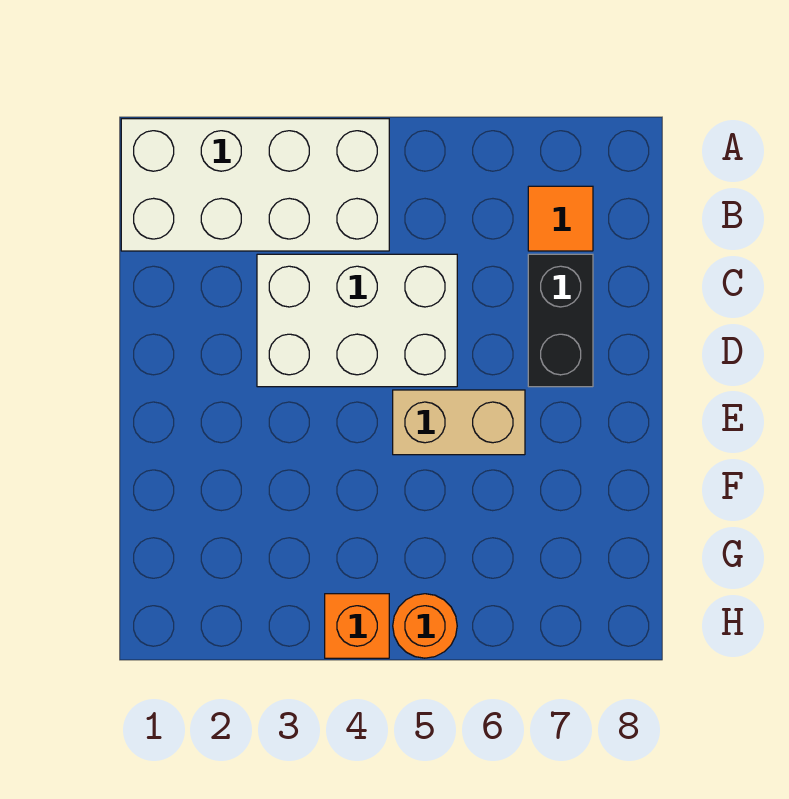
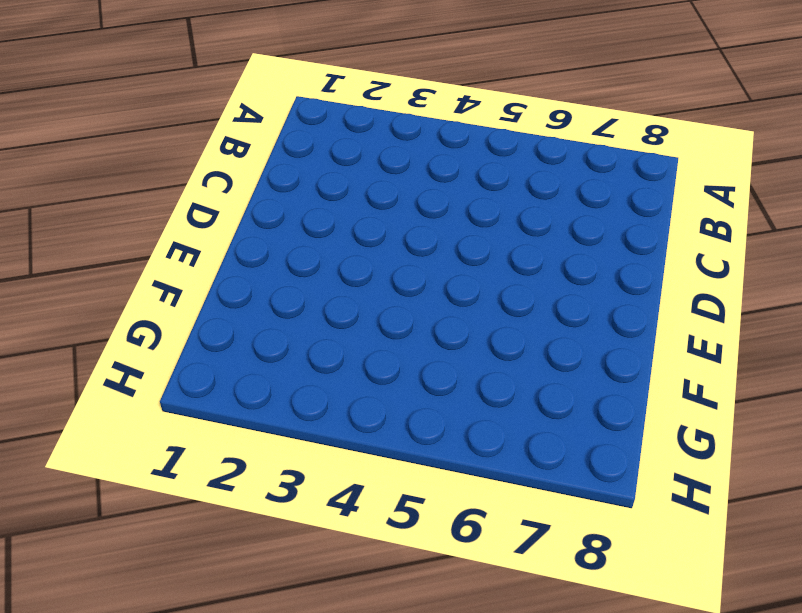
none -> white brick A1:B4 level 1
none -> orange tile B7 level 1

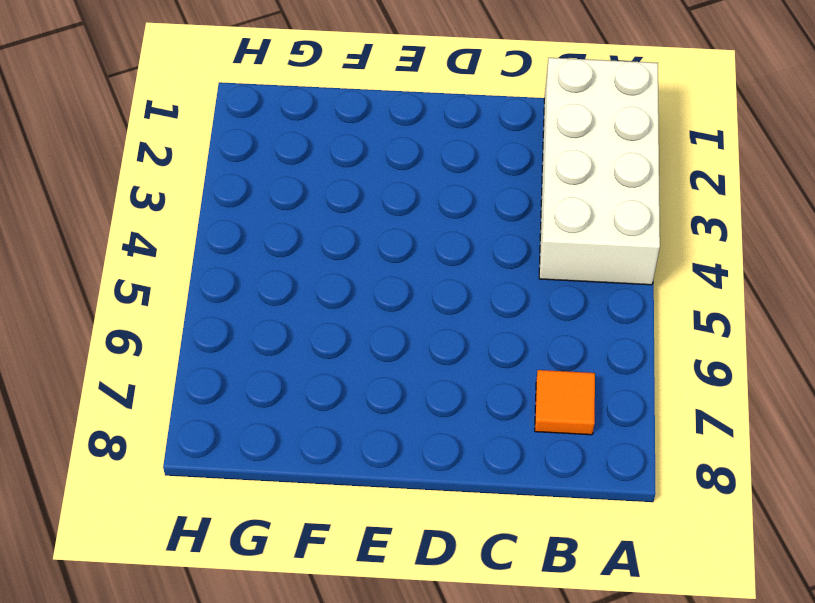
none -> white brick C3:D5 level 1
none -> black brick C7:D7 level 1

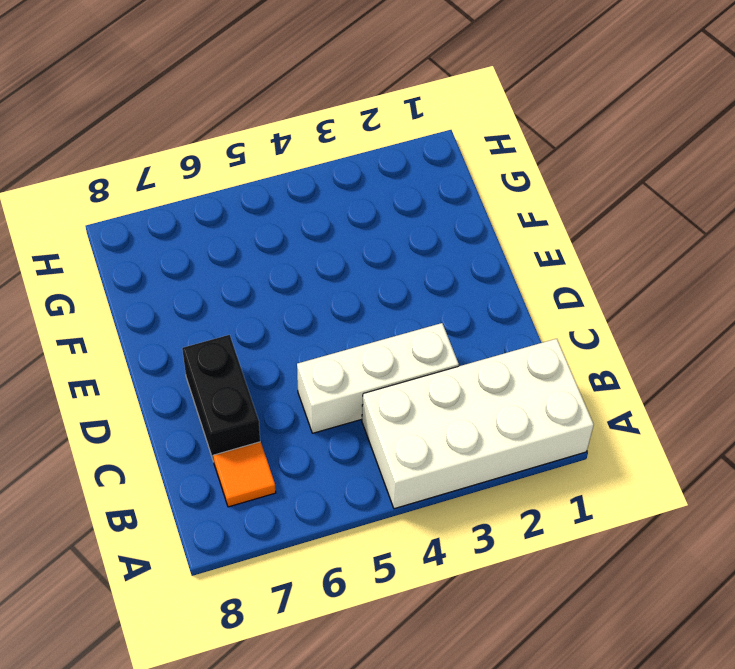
white brick C3:C5 level 1 -> white brick C3:D5 level 1
none -> tan brick E5:E6 level 1
none -> orange brick H4 level 1

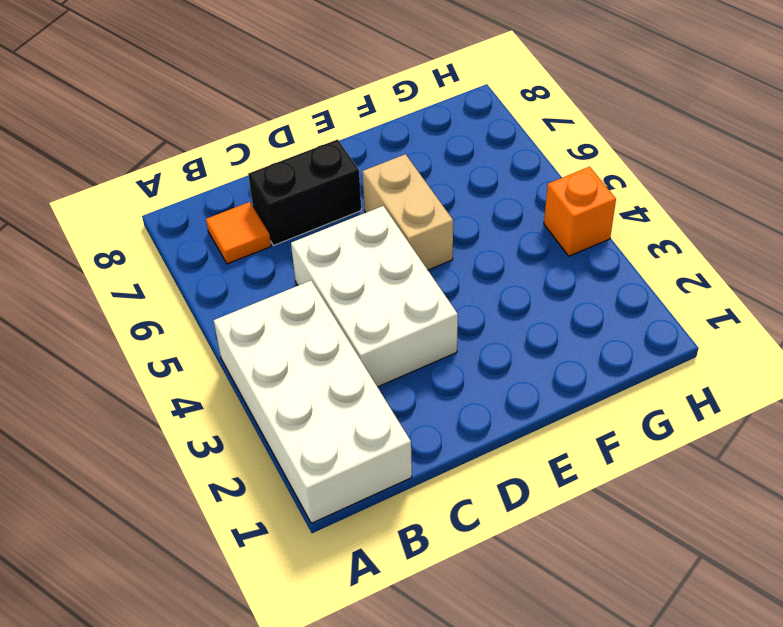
none -> orange round brick H5 level 1

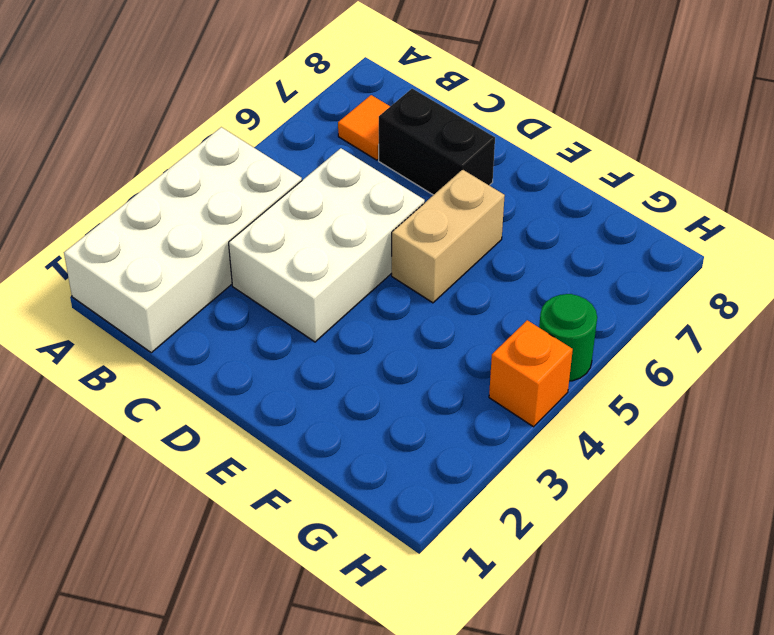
green round brick H5 level 1 -> orange round brick H5 level 1

